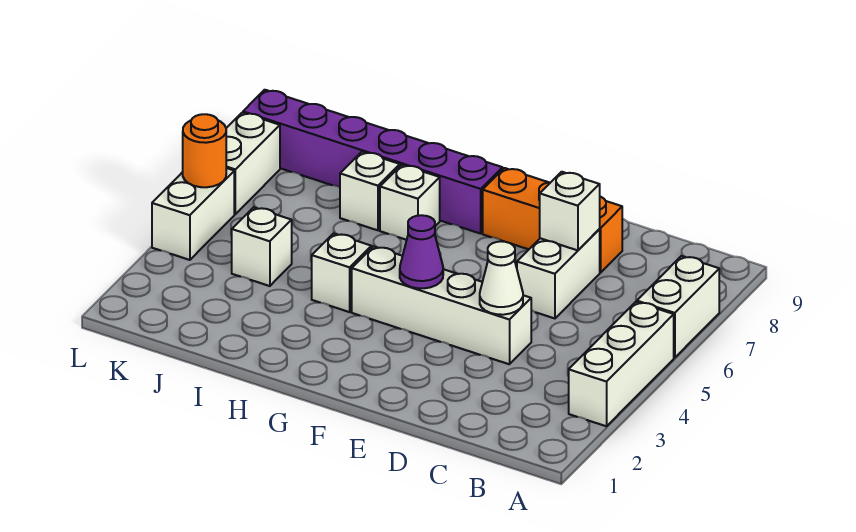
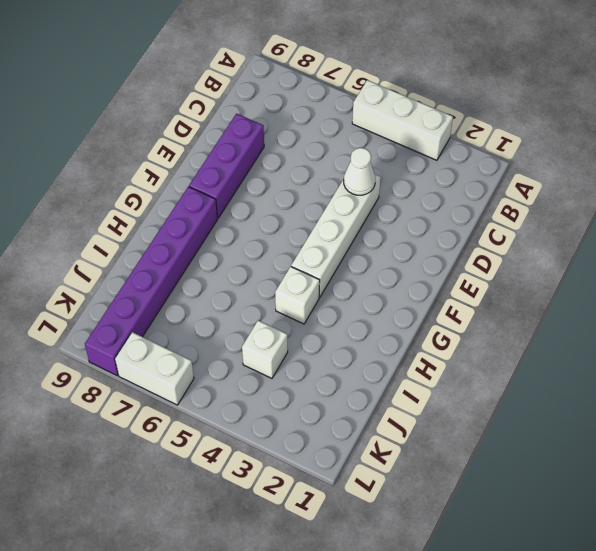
purple brick D8:F8 level 1 -> orange brick D8:F8 level 1
none -> white brick A6:A7 level 1
none -> white brick D6:D7 level 1
none -> white brick H7 level 1

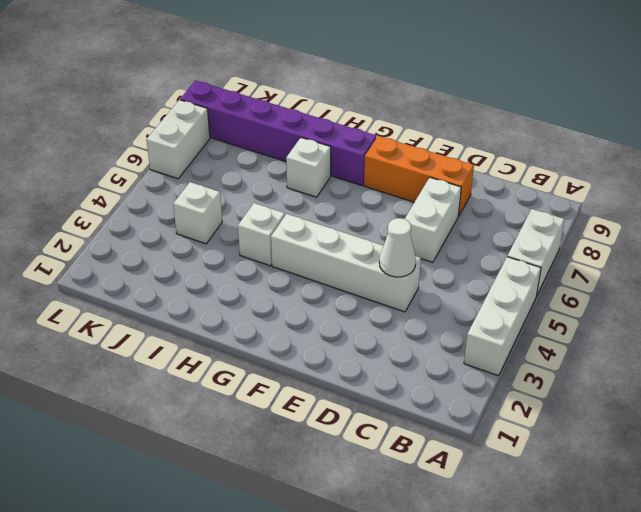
none -> white brick I7 level 1
none -> white brick L4:L5 level 1
none -> white brick D7 level 2

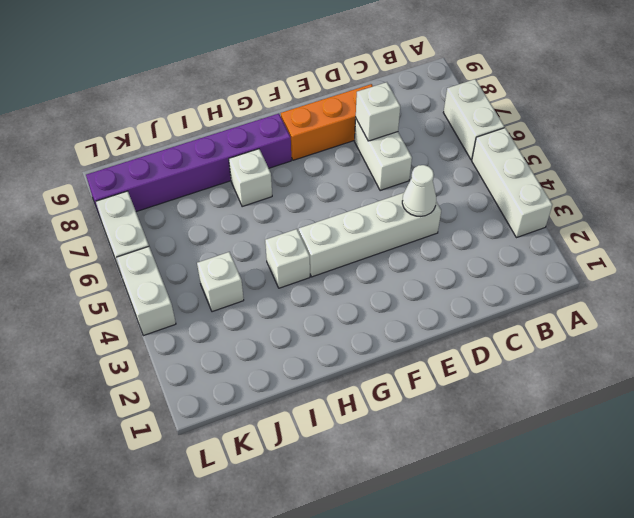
none -> white brick I7 level 1
none -> purple cone F4 level 2
none -> orange round brick L5 level 2

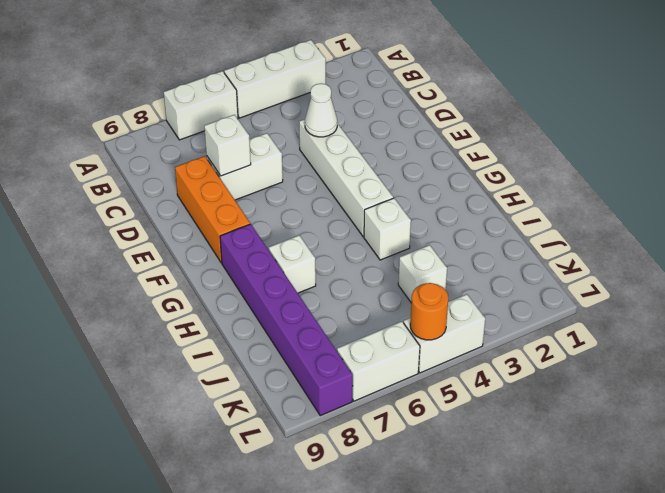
none -> white brick I7 level 1
none -> purple cone F4 level 2

